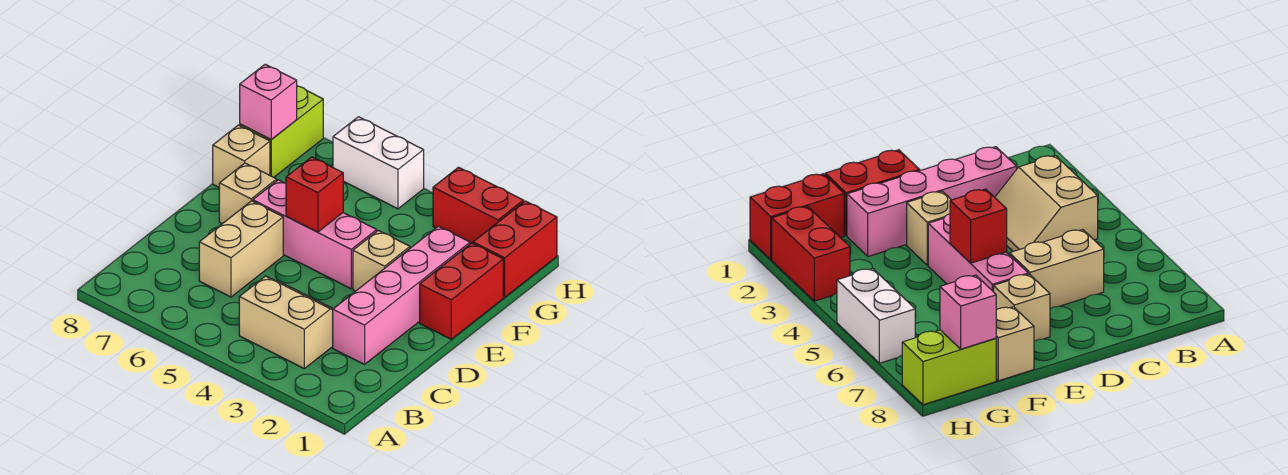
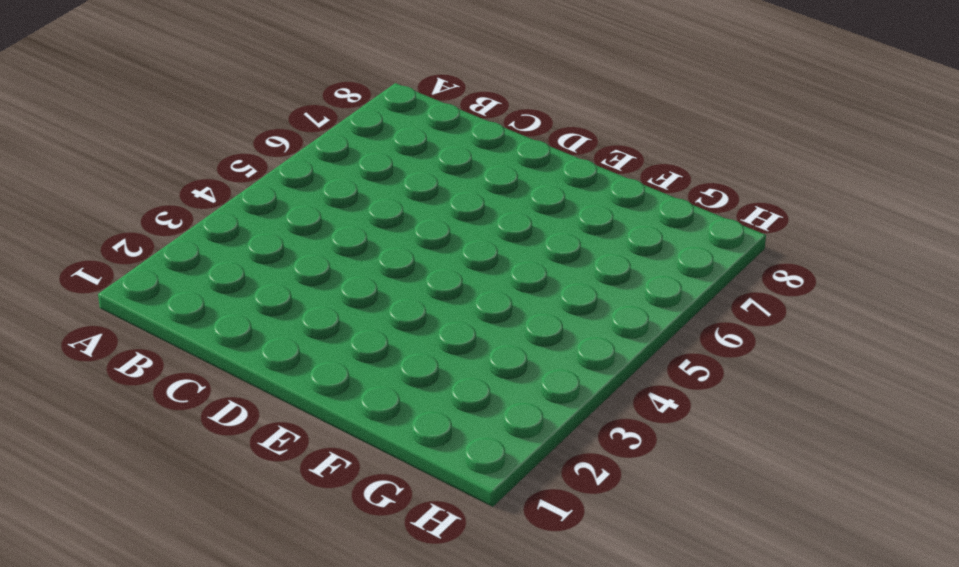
none -> tan slope B3:C4 level 1 top B
none -> pink brick C2:F2 level 1
none -> tan brick C6:D6 level 1

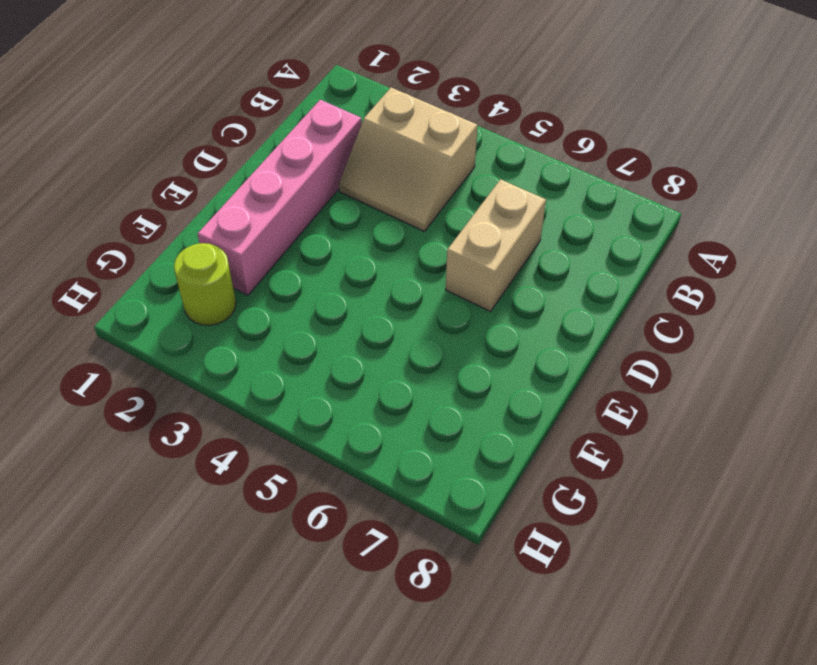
lime round brick G2 level 1 -> none
none -> red brick E1:F1 level 1
none -> tan brick E3 level 1
none -> pink brick E4:E6 level 1

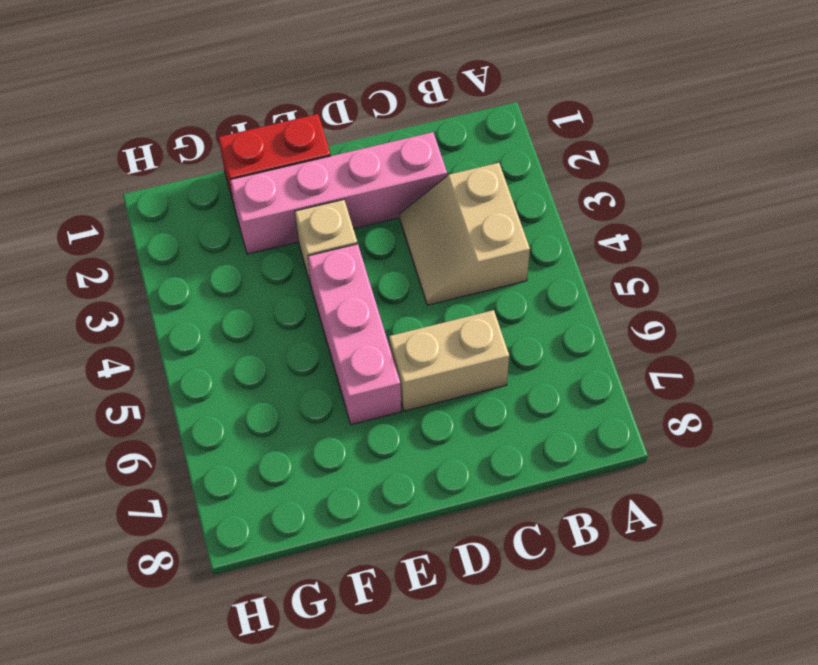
none -> tan brick E7 level 1
none -> tan brick F8 level 1
none -> red brick G1:H1 level 1

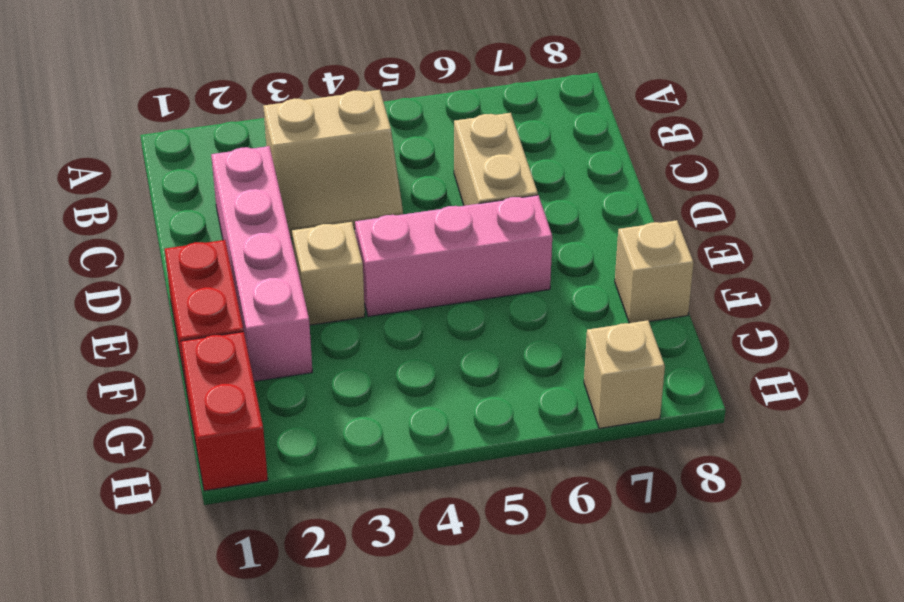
tan brick H7 level 1 -> tan brick E7 level 1
none -> lime brick G8:H8 level 1
none -> red brick H2:H3 level 1
none -> white brick H5:H6 level 1

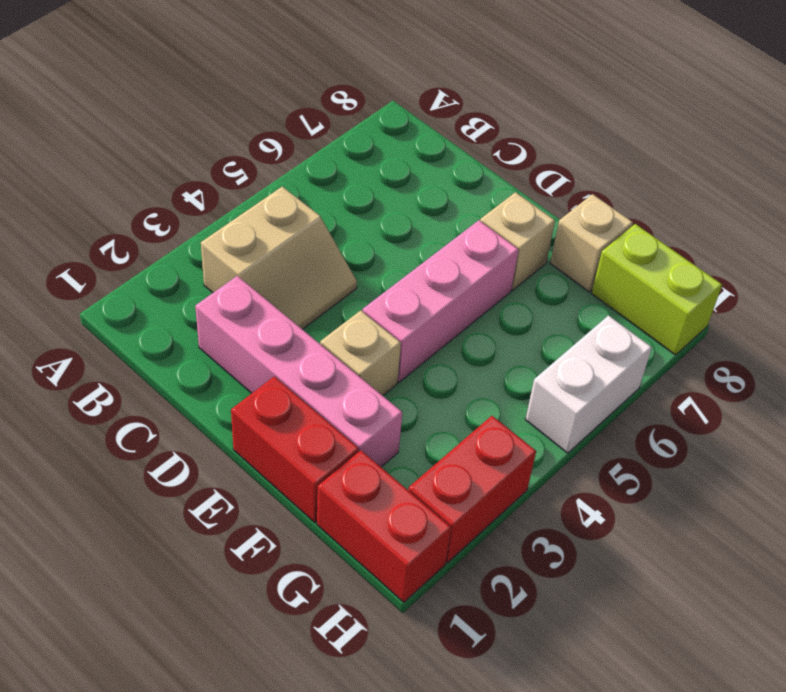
none -> tan brick C6:D6 level 1
none -> red brick E5 level 2
none -> pink brick G8 level 2

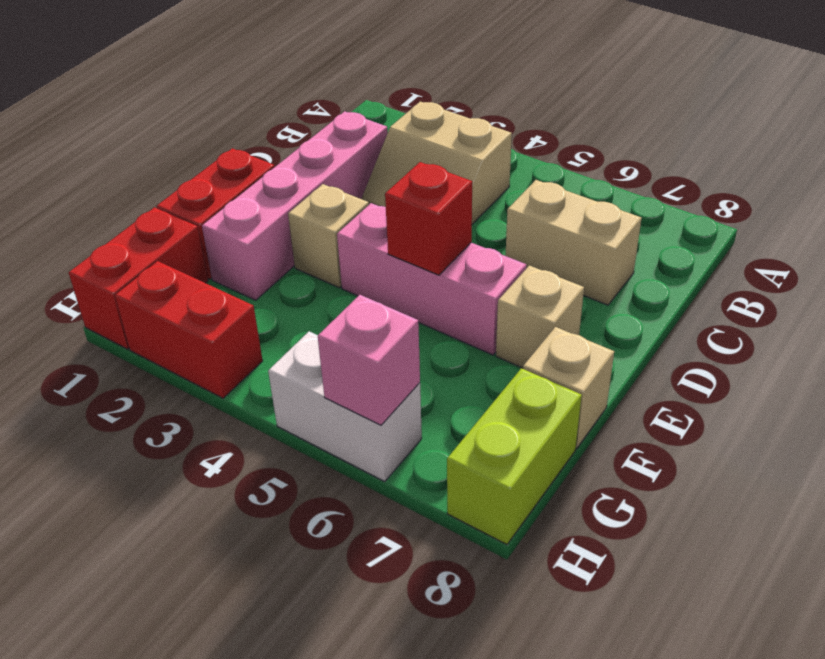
tan brick C6:C7 level 1 -> tan brick C6:D6 level 1
pink brick H6 level 2 -> pink brick G8 level 2

